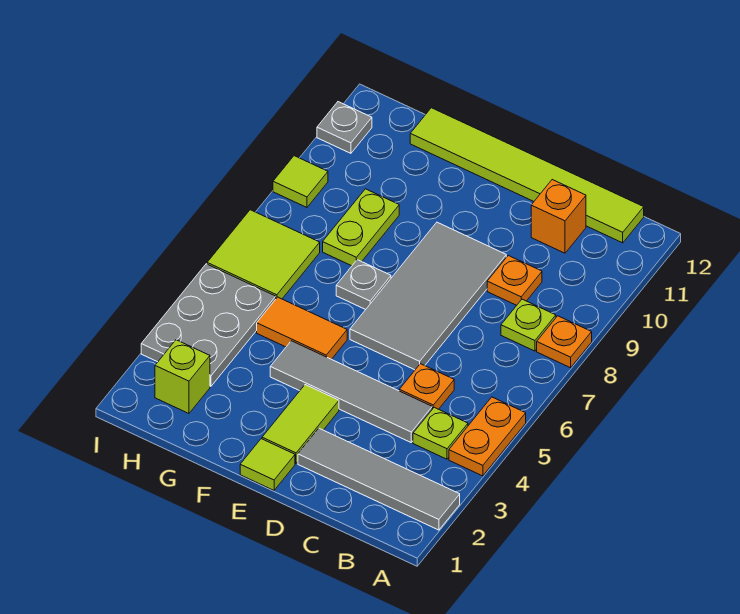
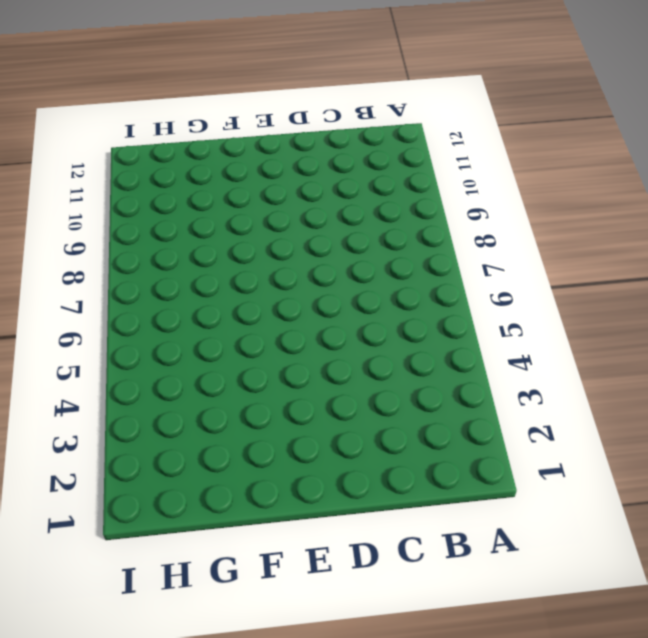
none -> grey tile A2:D2 level 1
none -> orange plate A4:A5 level 1
none -> orange plate A8 level 1

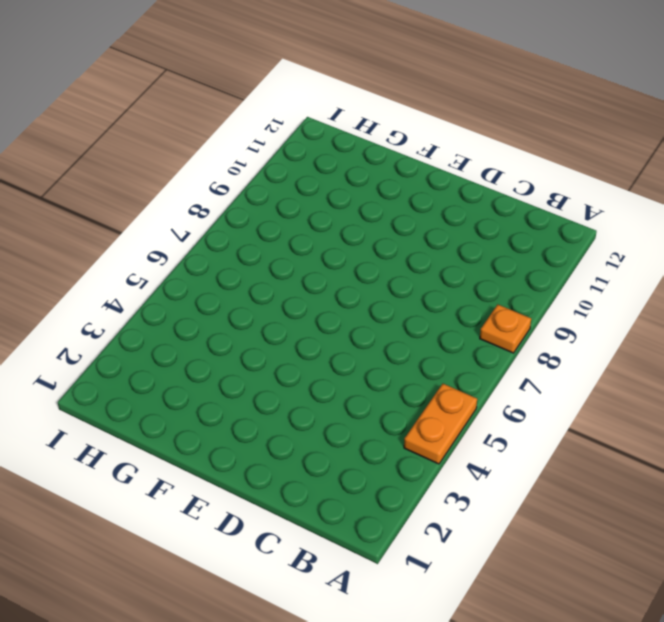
none -> grey tile A2:D2 level 1
none -> lime plate B4 level 1
none -> lime plate B8 level 1

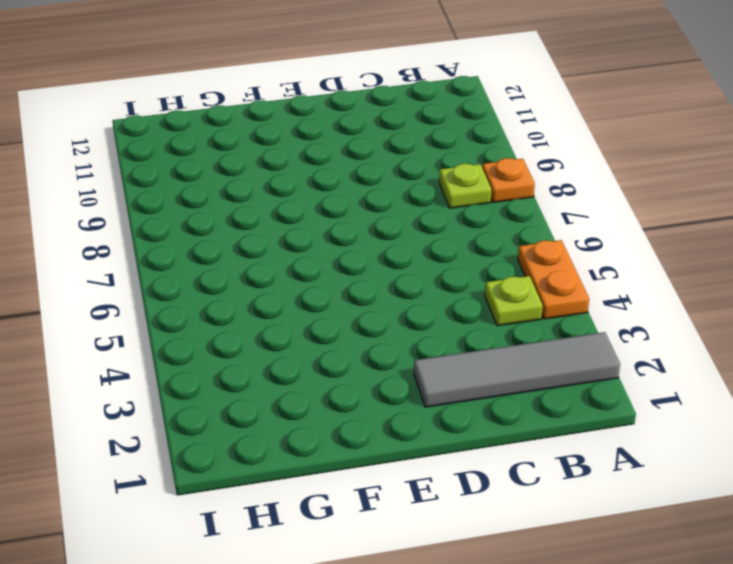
none -> lime tile B12:G12 level 1
none -> grey tile C4:F4 level 1
none -> orange plate C5 level 1

